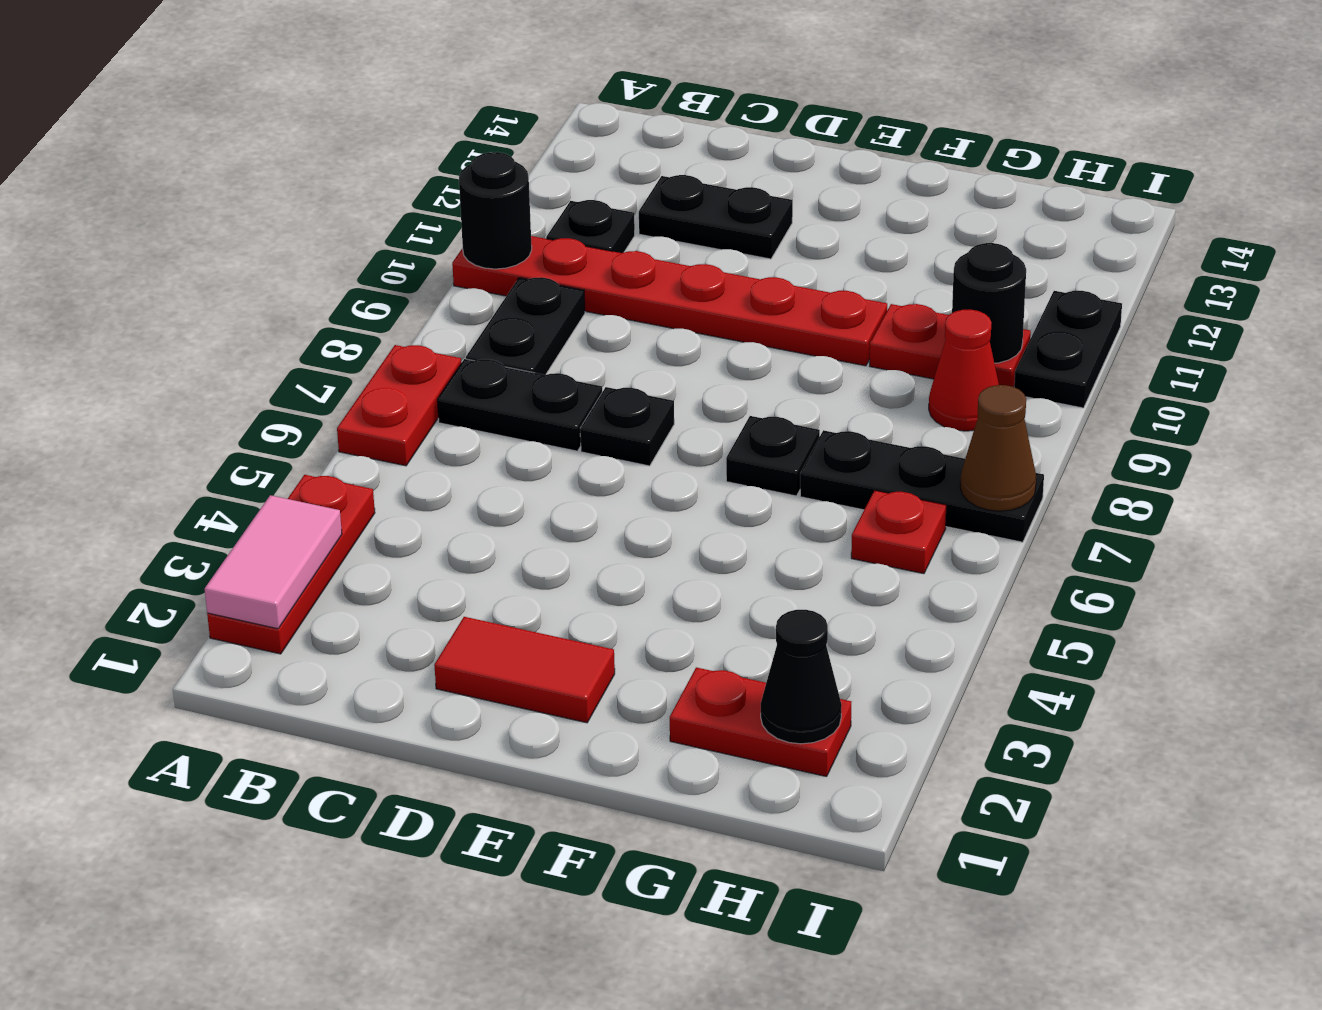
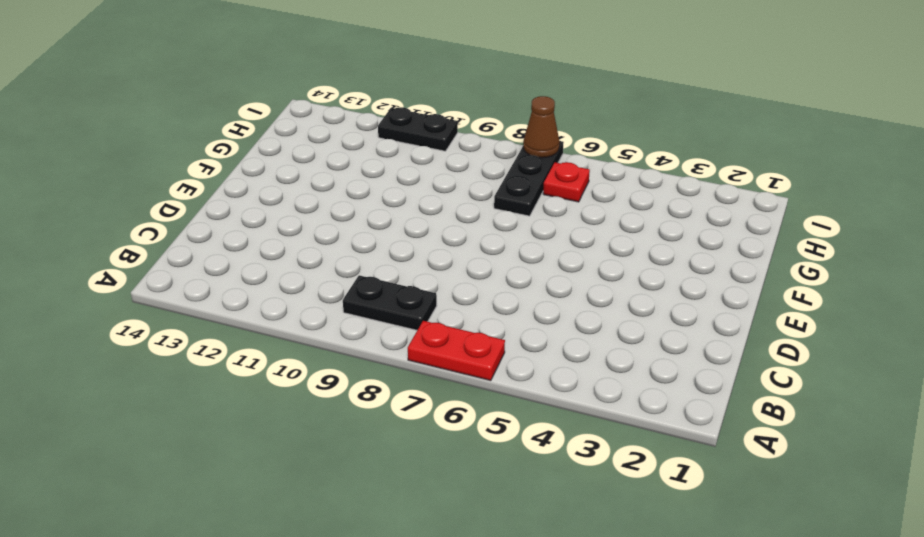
none -> red plate A2:A4 level 1
none -> red plate A10:F10 level 1
none -> black plate B7:C7 level 1

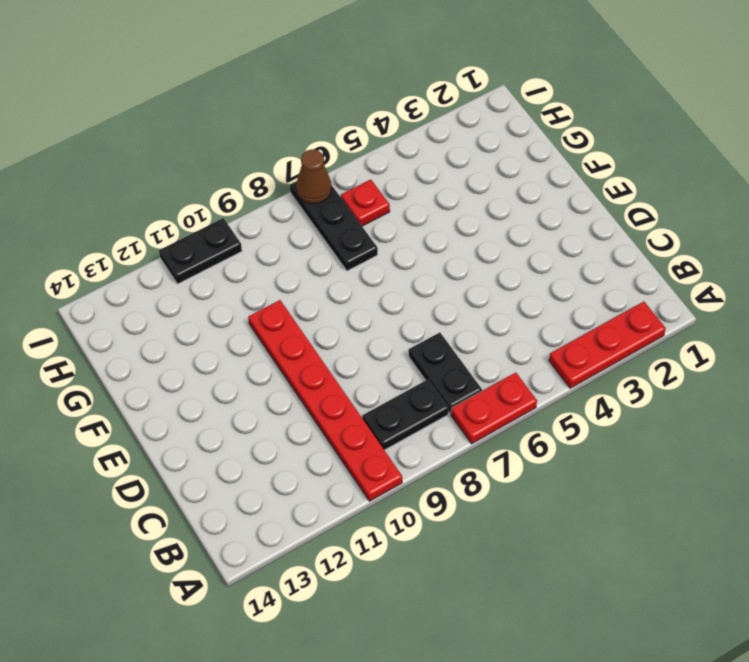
none -> black plate B11 level 1
none -> black plate C12:D12 level 1
none -> red tile D2:E2 level 1

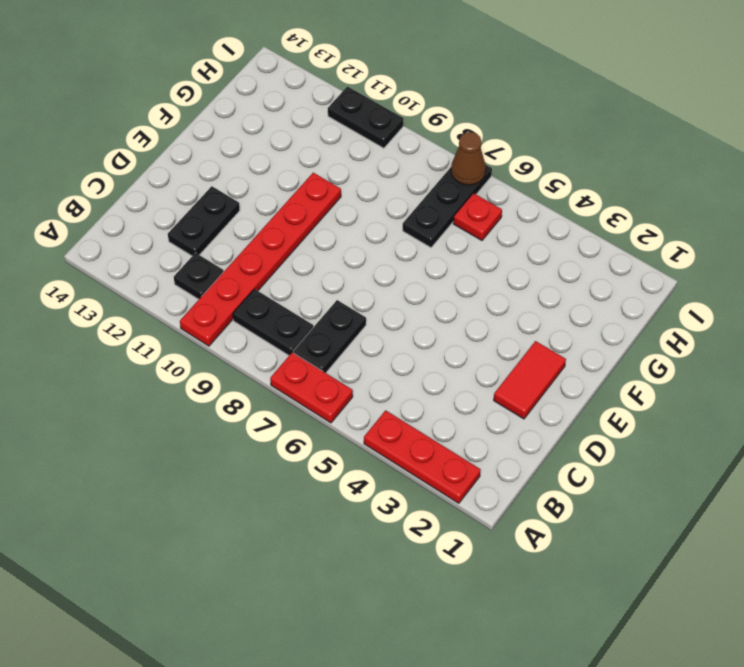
none -> black plate D7 level 1
none -> black plate F7 level 1
none -> red plate G2:H2 level 1

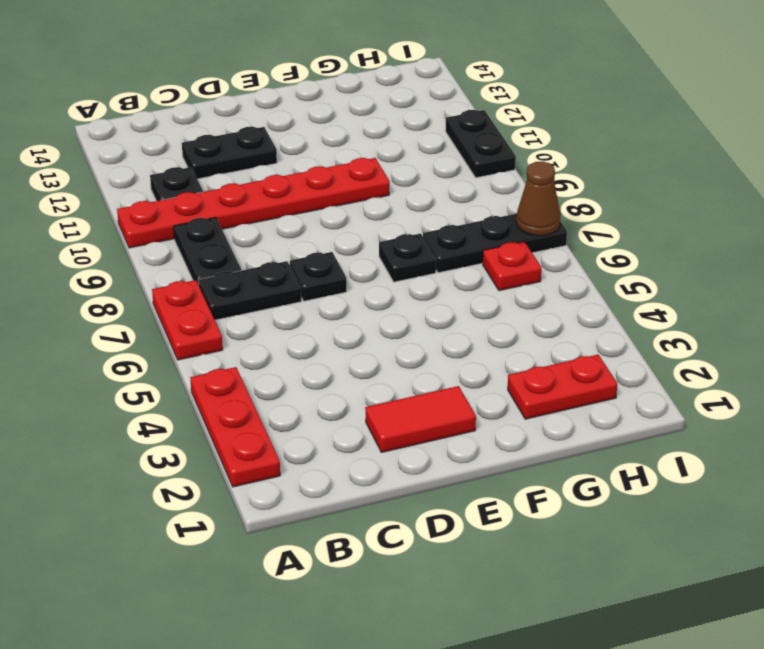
none -> red plate G10:H10 level 1
none -> red cone H9 level 1
none -> pink tile A2:A3 level 2

